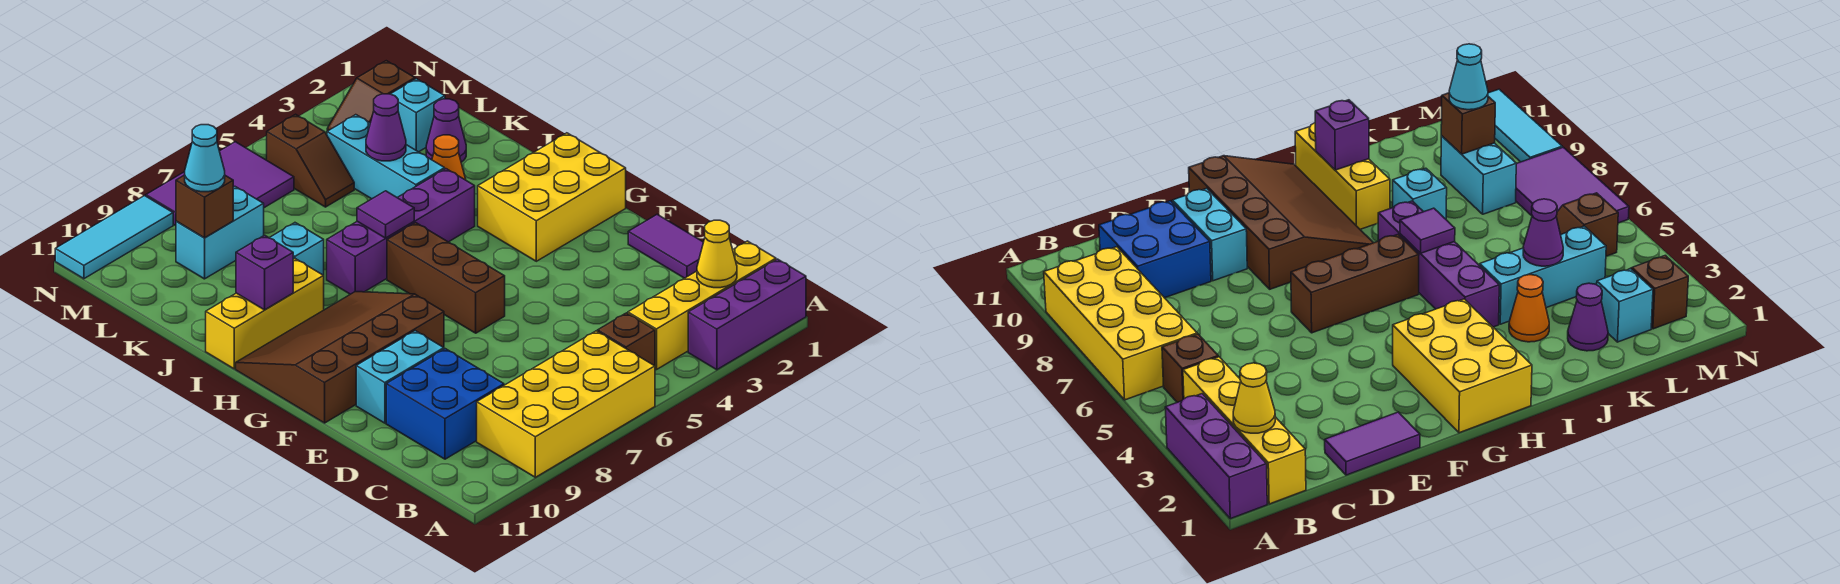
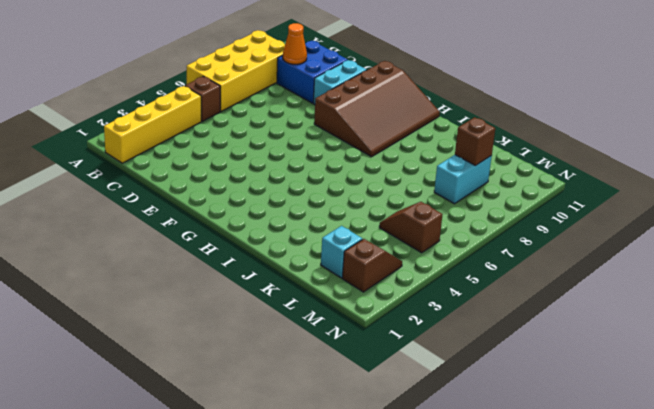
orange cone C9 level 2 -> orange cone J3 level 1
none -> purple brick A1:A3 level 1
none -> purple tile D1:E1 level 1
none -> brown brick F6:H6 level 1

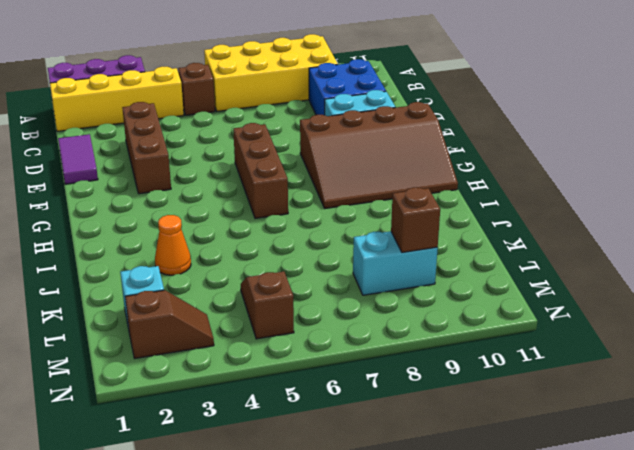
brown brick D3:F3 level 1 -> none
none -> yellow brick G1:H3 level 1
none -> purple brick I4:I7 level 1
none -> yellow brick I9:I11 level 1

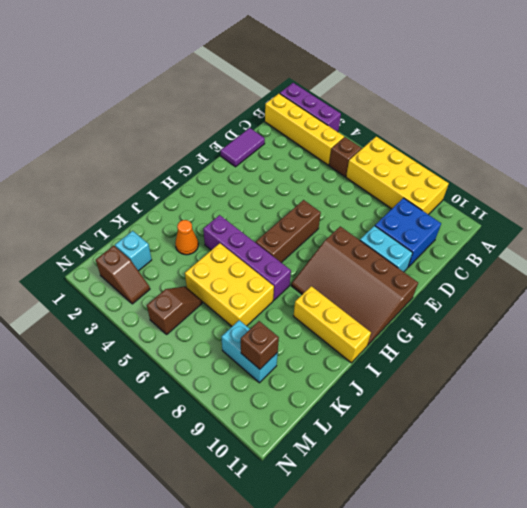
yellow brick J5:K7 level 1 -> yellow brick G1:H3 level 1
none -> cyan brick J4:L4 level 1
none -> cyan brick J8 level 1
none -> purple cone K2 level 1

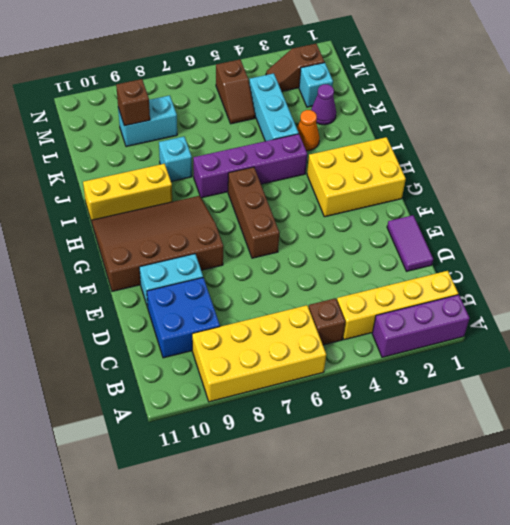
none -> purple tile M6:N8 level 1
none -> cyan tile N9:N11 level 1
none -> yellow cone B2 level 2

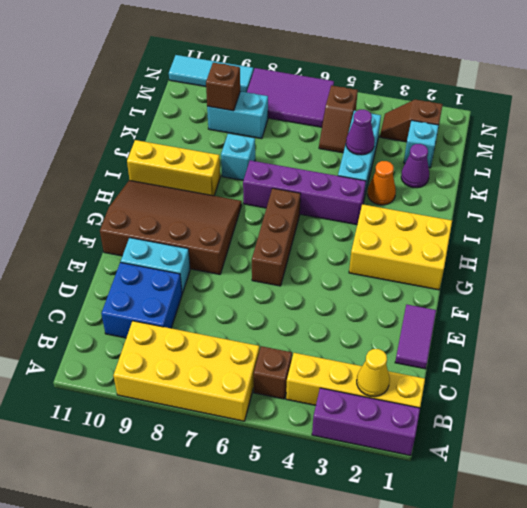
none -> purple tile I6 level 2
none -> purple brick I10 level 2
none -> cyan cone L9 level 3

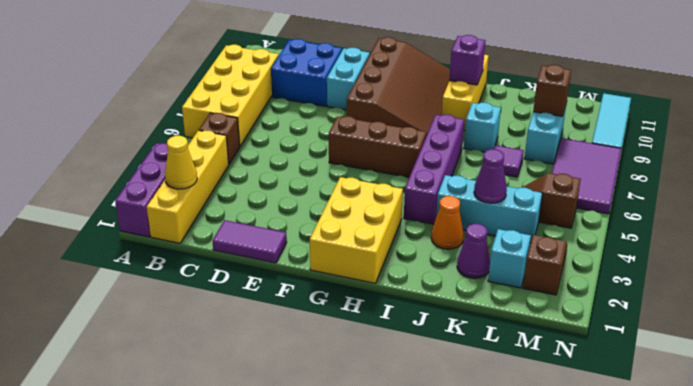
purple tile K7 level 1 -> purple tile I6 level 2
none -> cyan cone L9 level 3

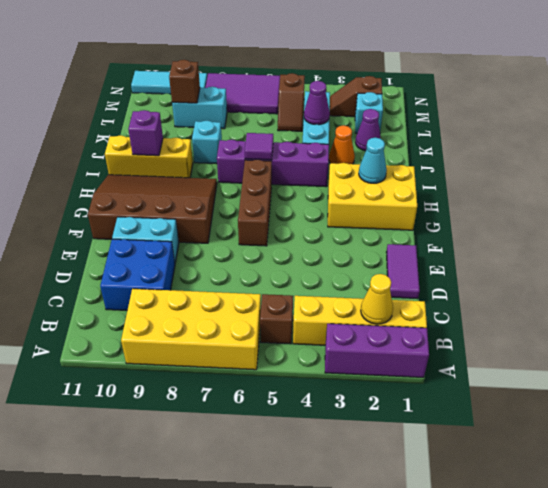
cyan cone H2 level 2 -> cyan cone L9 level 3

